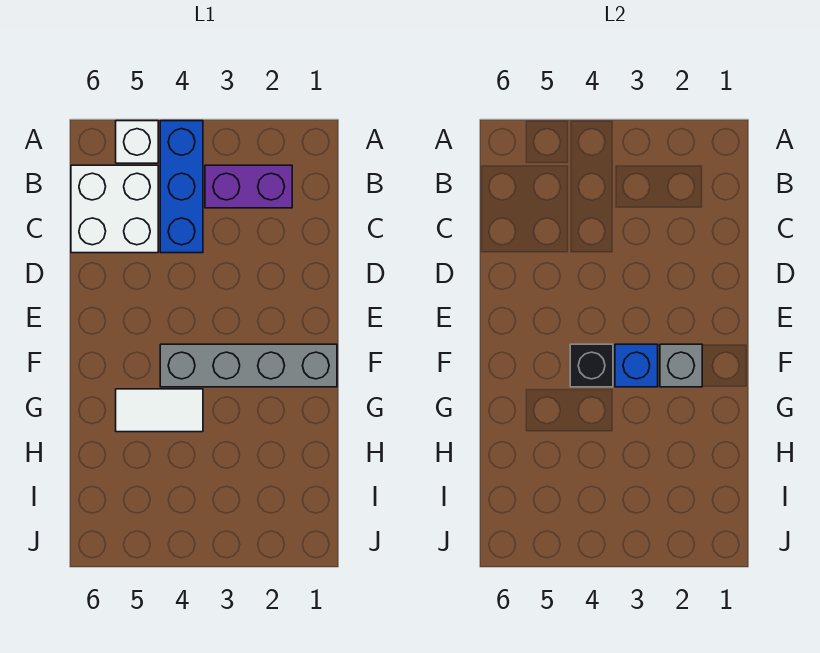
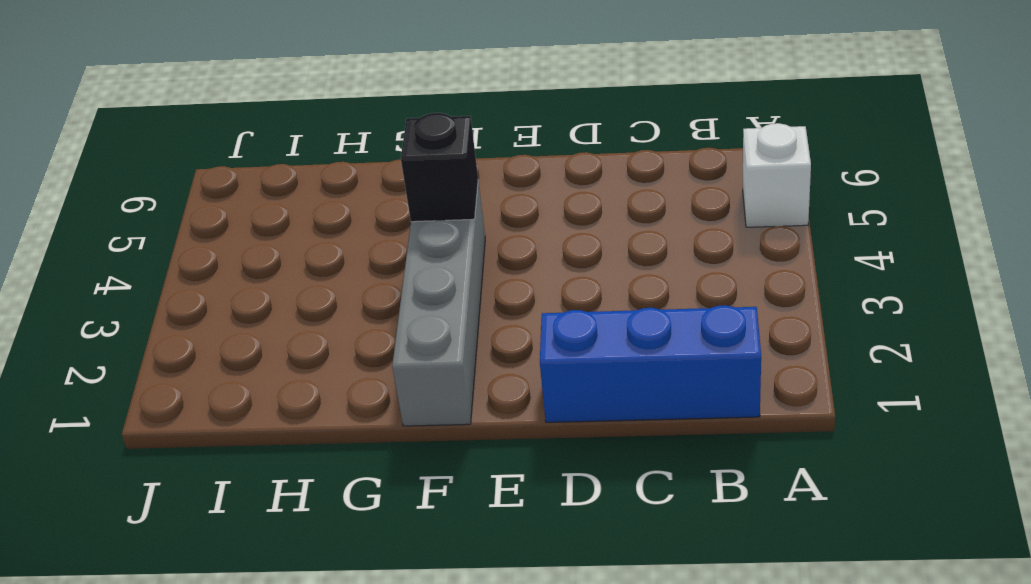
blue brick B1:D1 level 1 -> blue brick A4:C4 level 1
none -> purple brick B2:B3 level 1
none -> white brick B5:C6 level 1

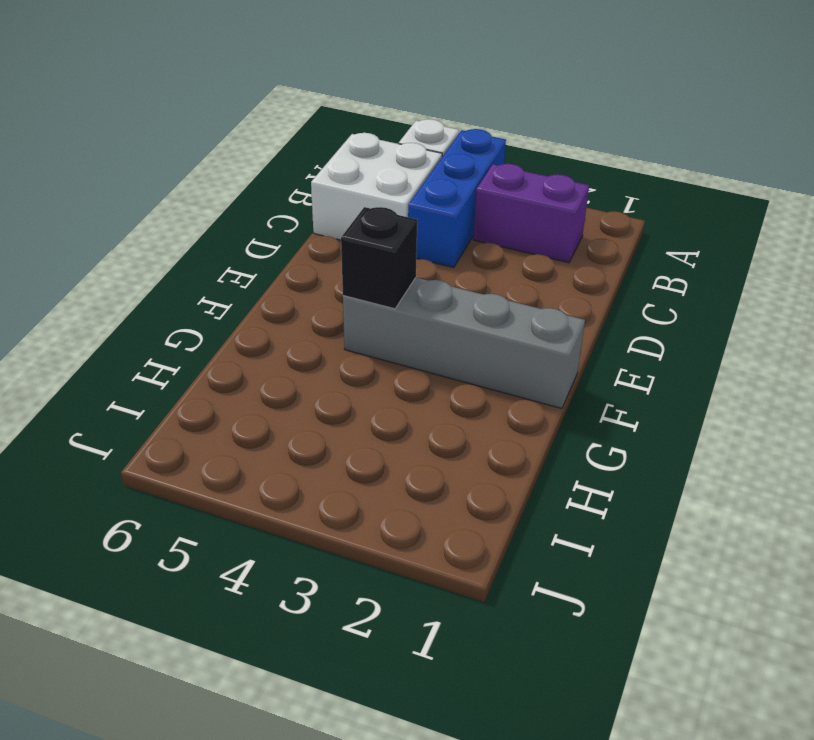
none -> white tile G4:G5 level 1
none -> grey brick F2 level 2

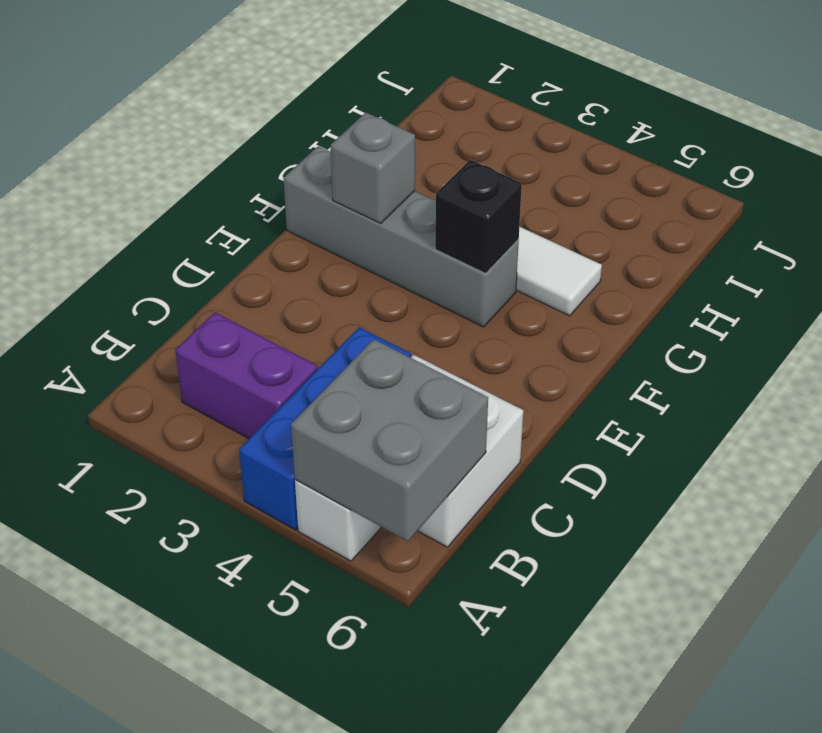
grey brick A5:B6 level 2 -> none
none -> blue brick F3 level 2

